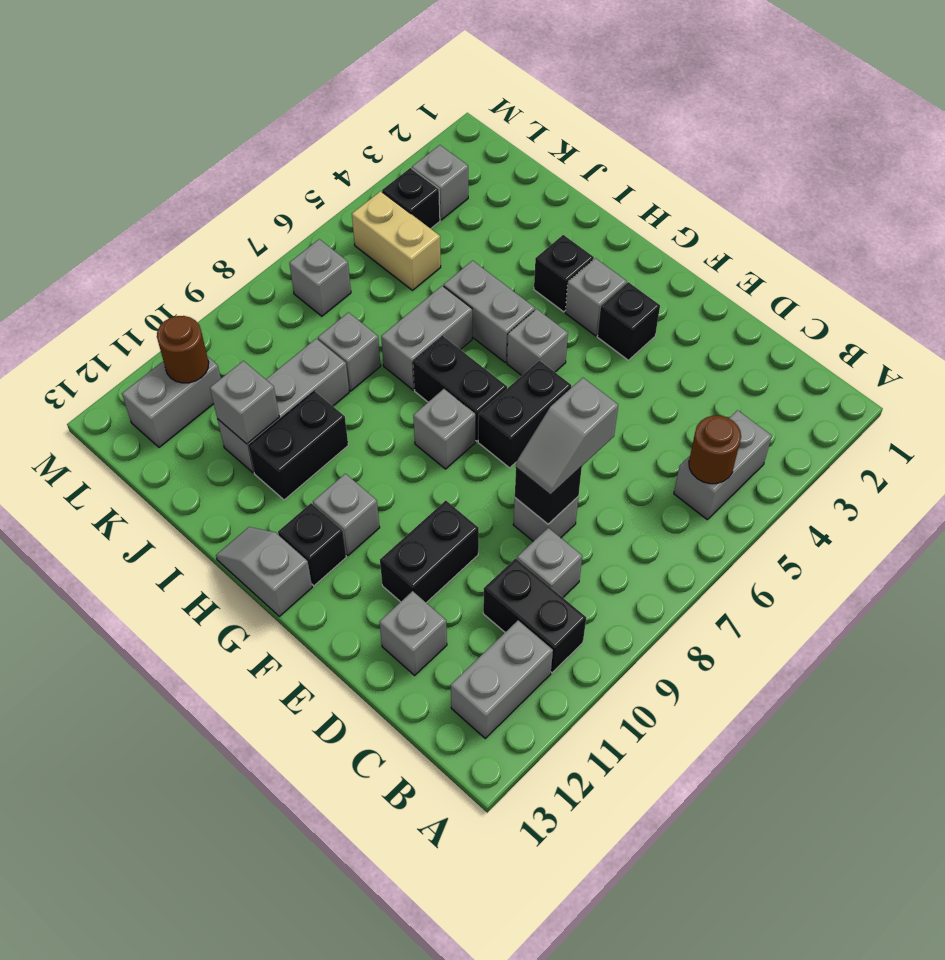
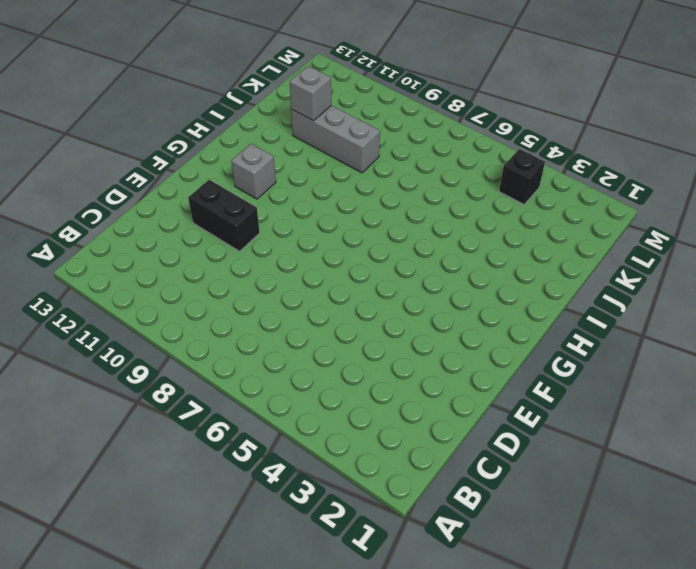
none -> grey brick B4:B5 level 1
none -> black brick B10:C10 level 1
none -> grey brick B11:B12 level 1
none -> grey brick C9 level 1

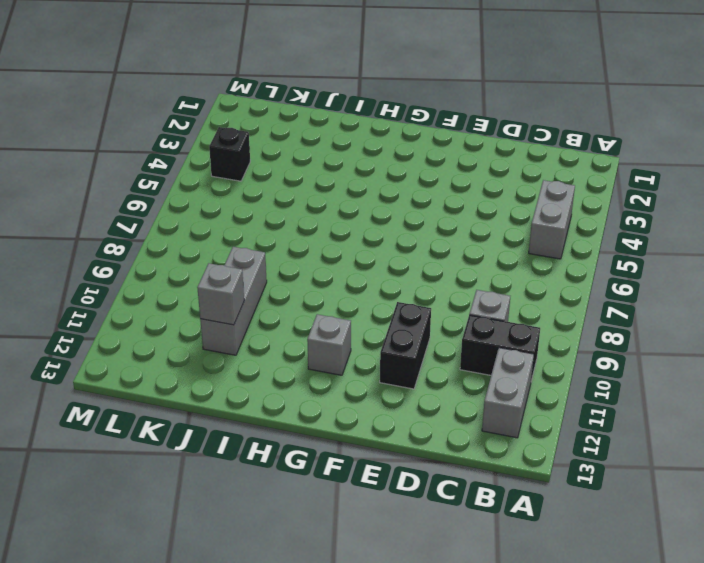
none -> grey brick D8 level 1
none -> grey brick D12 level 1
none -> black brick F3 level 1
none -> black brick F6:F7 level 1

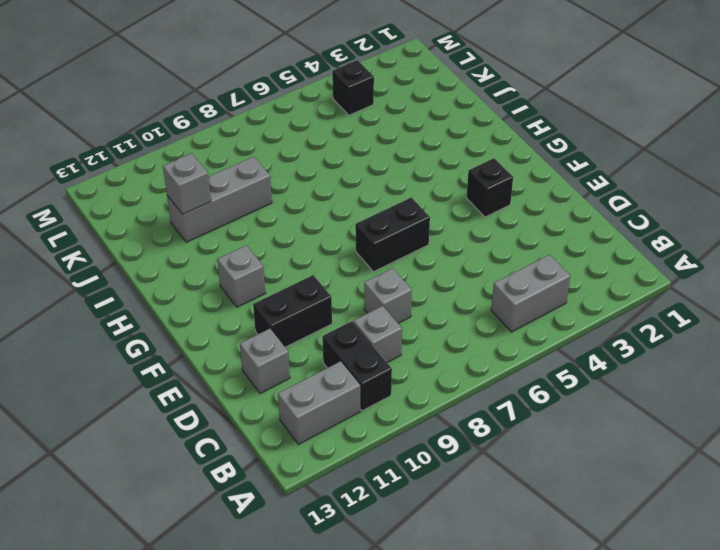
none -> grey brick G3 level 1
none -> grey brick G5 level 1
none -> black brick G7:H7 level 1
none -> grey brick G8 level 1

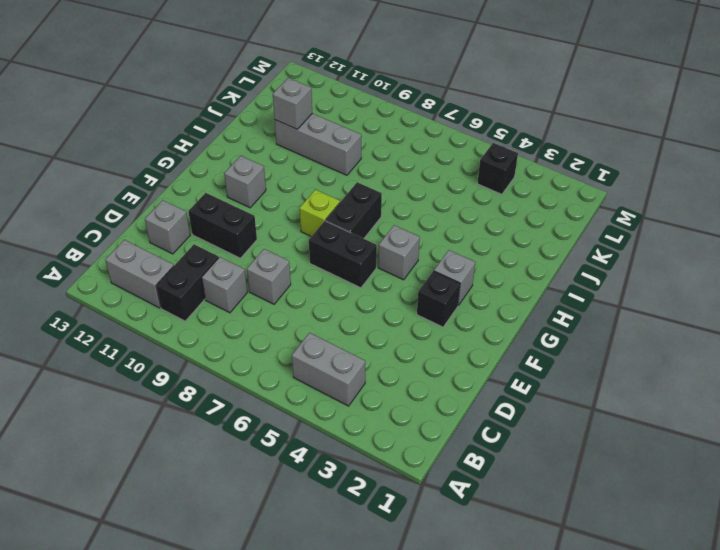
lime brick G8 level 1 -> grey brick G8 level 1
none -> black brick G12 level 1
none -> grey slope G13:H13 level 1 top G
none -> black brick H3 level 1
none -> grey brick H5:I5 level 1

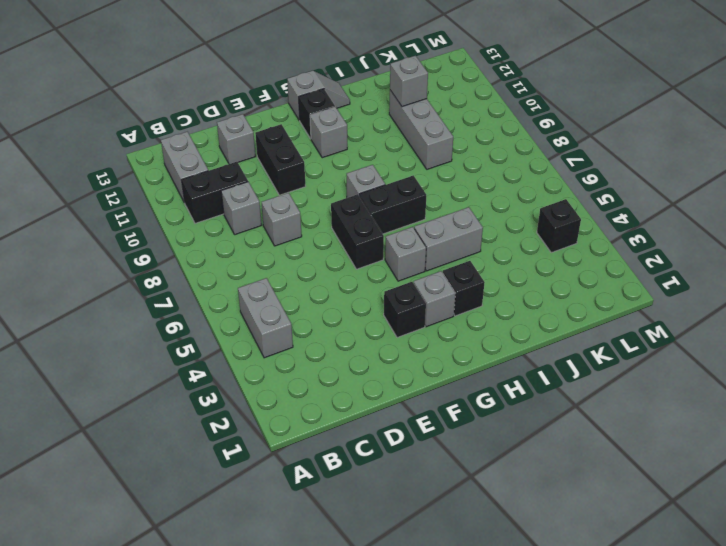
none -> grey brick I6:I7 level 1
none -> black brick I10:I11 level 1
none -> grey brick J8 level 1
none -> tan brick K5:L5 level 1

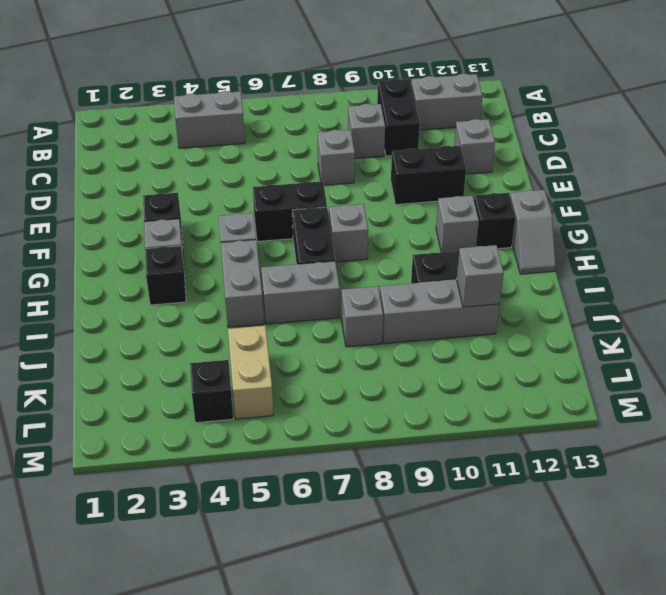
none -> grey brick L3 level 1
none -> grey brick L7 level 1
none -> grey brick L11:L12 level 1
none -> brown round brick B5 level 2

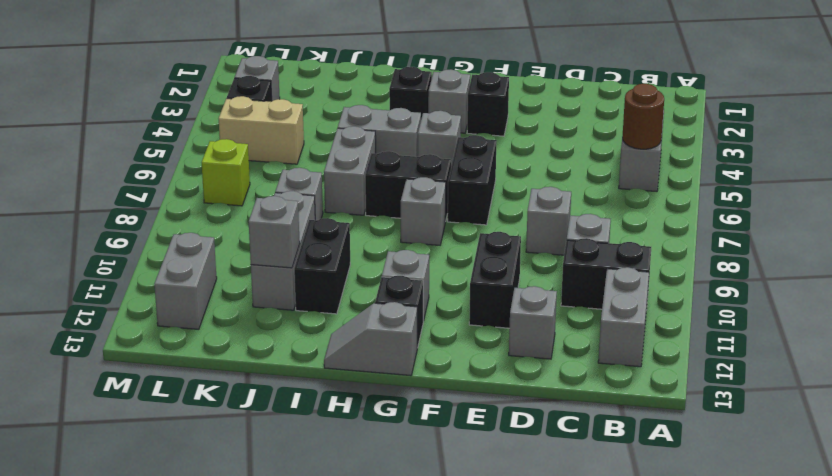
lime brick L7 level 1 -> grey brick L7 level 1
none -> black brick D8 level 2
none -> brown round brick L11 level 2
none -> grey slope D7:D8 level 3 top 7

